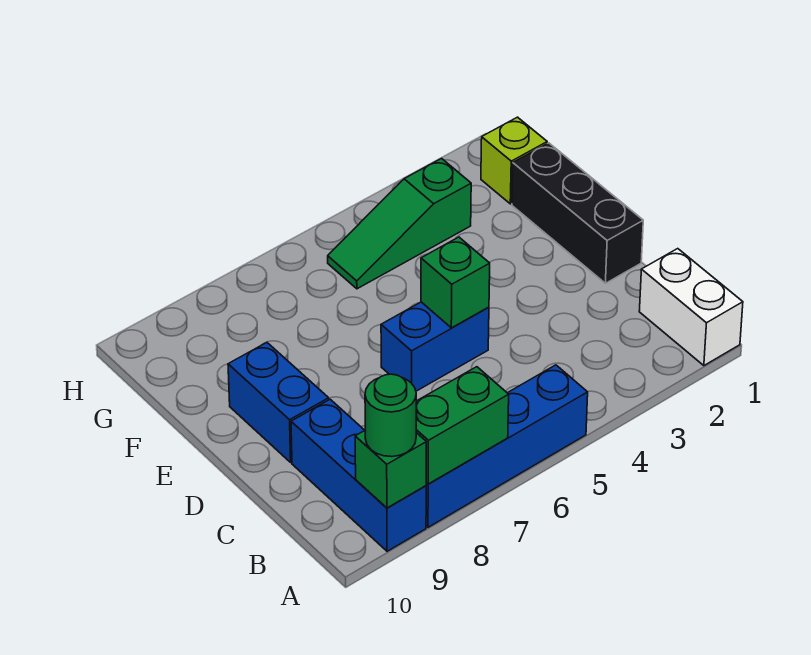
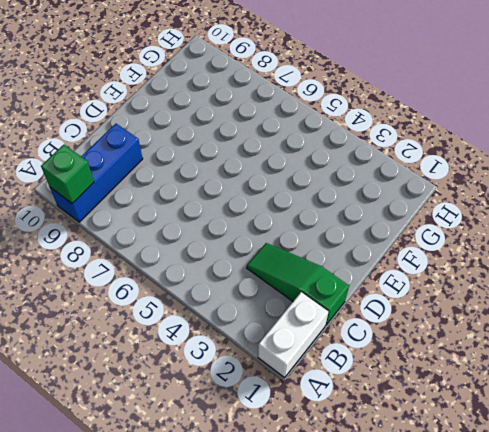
green slope C1:C3 level 1 top 1 -> green slope G3:G5 level 1 top 3
none -> blue brick A5:A8 level 1
none -> black brick D1:F1 level 1
none -> blue brick D5:D6 level 1

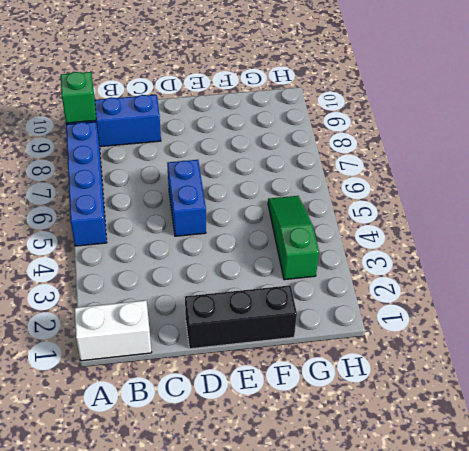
none -> blue brick D9:E9 level 1
none -> lime brick G1 level 1
none -> green brick A7:A8 level 2

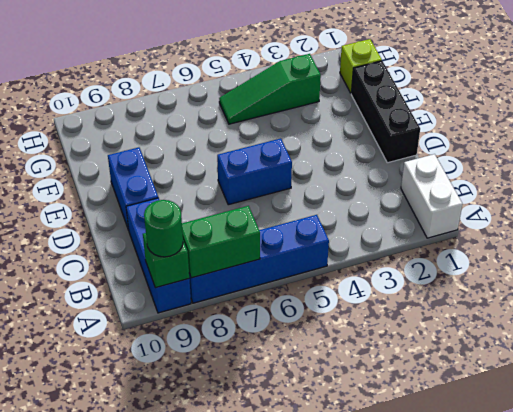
none -> green brick D5 level 2

